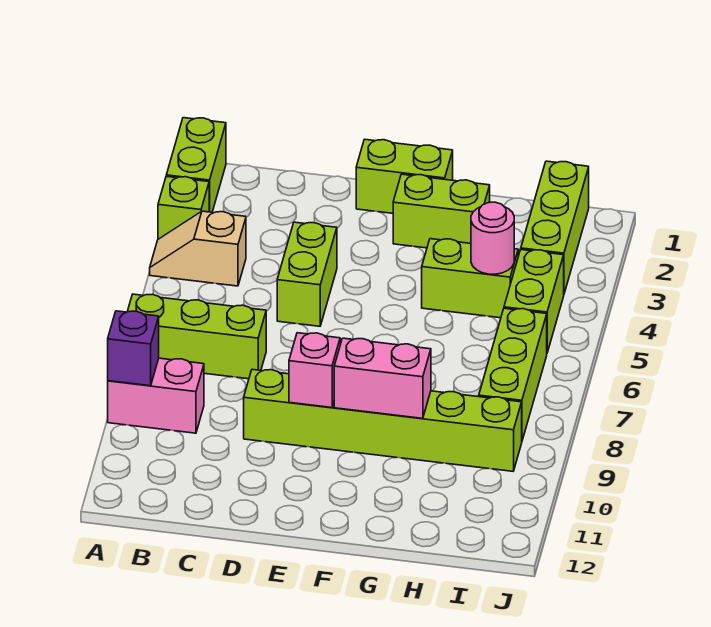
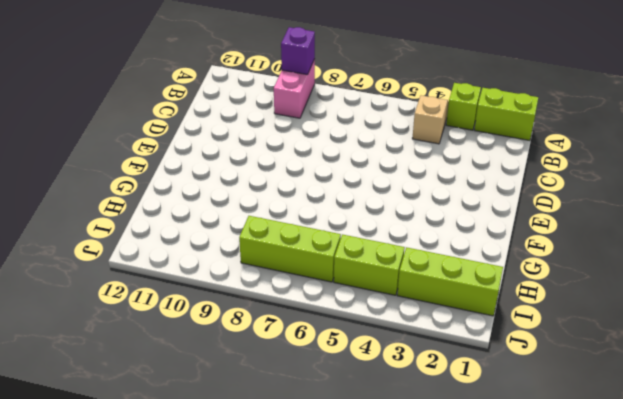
none -> lime brick A7:C7 level 1
none -> lime brick D4:D5 level 1
none -> lime brick D9:I9 level 1

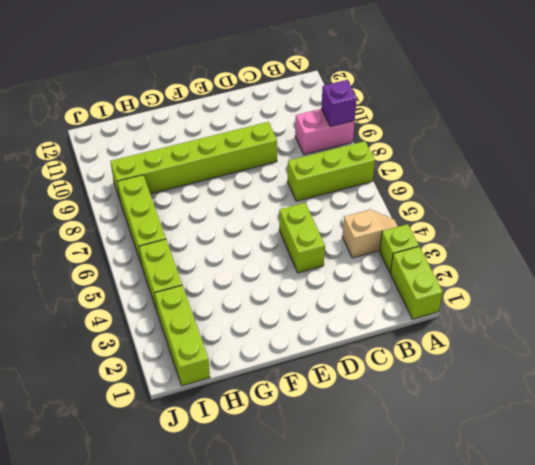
none -> lime brick E1:F1 level 1
none -> lime brick F2:G2 level 1
none -> lime brick G4:H4 level 1

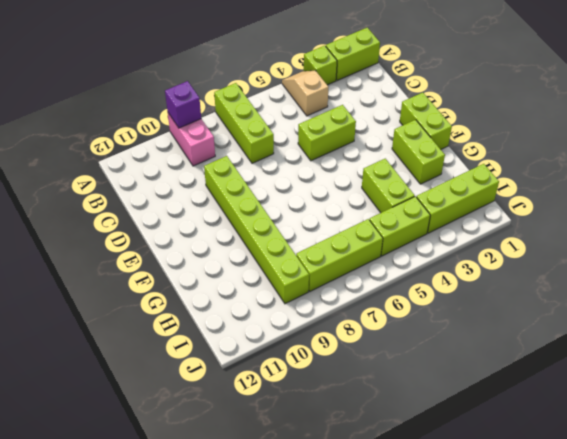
none -> pink brick E9 level 2
none -> pink brick F9:G9 level 2
none -> pink round brick H4 level 2

